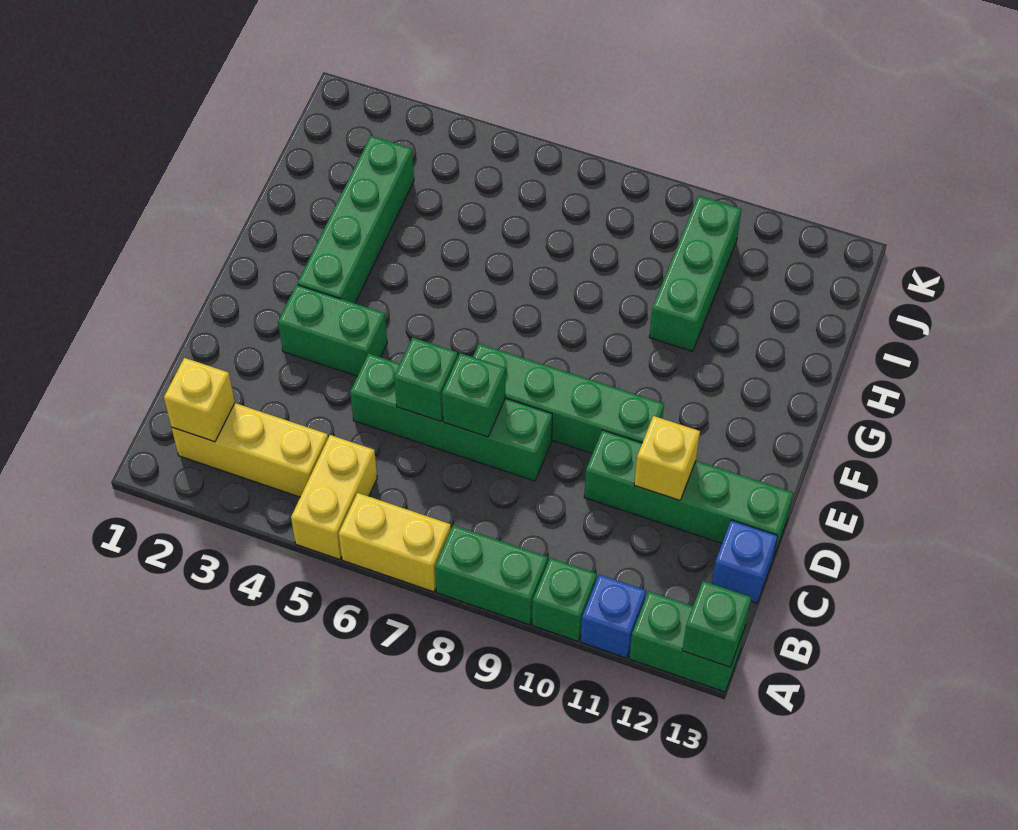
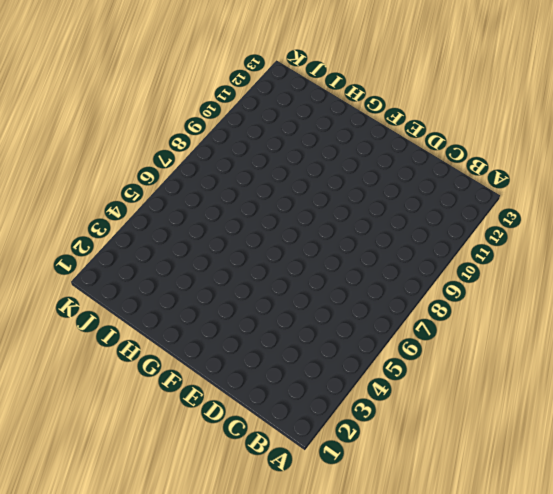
none -> yellow brick A5:B5 level 1
none -> yellow brick A6:A7 level 1
none -> green brick A8:A9 level 1

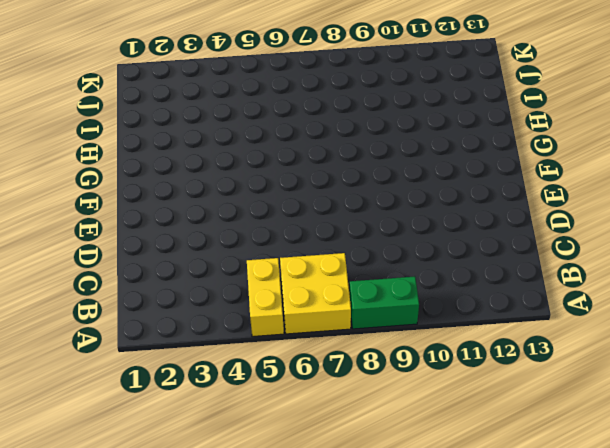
yellow brick A6:B7 level 1 -> yellow brick A6:A7 level 1
none -> green brick A10 level 1
none -> blue brick A11 level 1
none -> green brick A12:A13 level 1

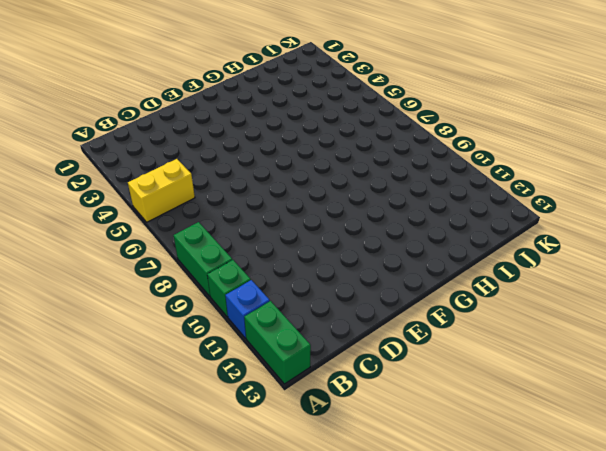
none -> yellow brick A6:A7 level 1
none -> yellow brick B2:B4 level 1
none -> blue brick C13 level 1

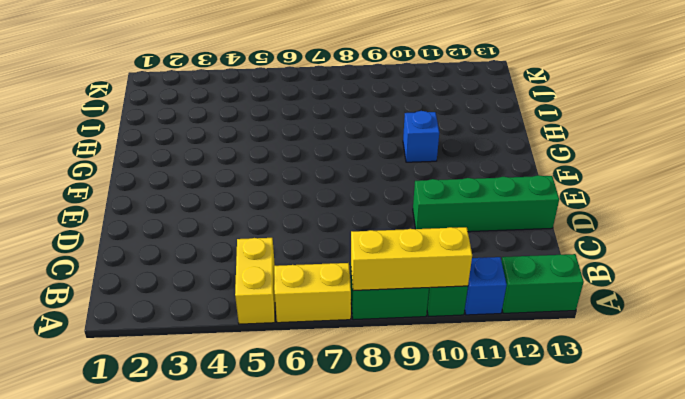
yellow brick A8:A10 level 2 -> yellow brick B2:B4 level 1
blue brick G10 level 1 -> blue brick C13 level 1
none -> green brick D5:D8 level 1
none -> green brick E3:E4 level 1
none -> green brick E7:E10 level 1

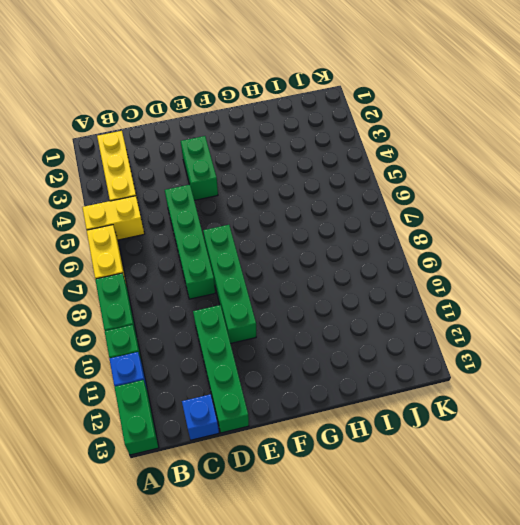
none -> green brick F3:I3 level 1
none -> green brick H10:J10 level 1
none -> green brick A13 level 2

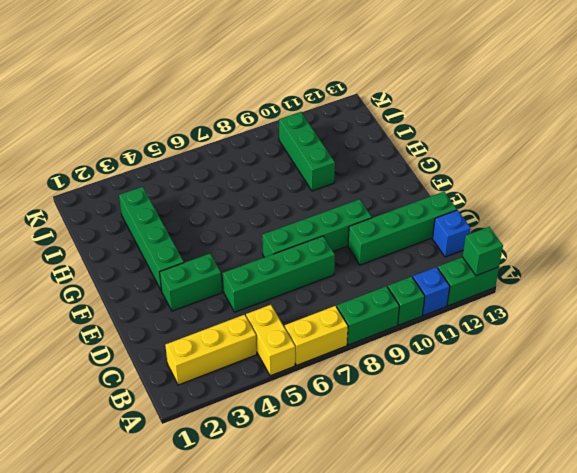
none -> yellow brick B2 level 2
none -> green brick D6 level 2
none -> green brick D7 level 2

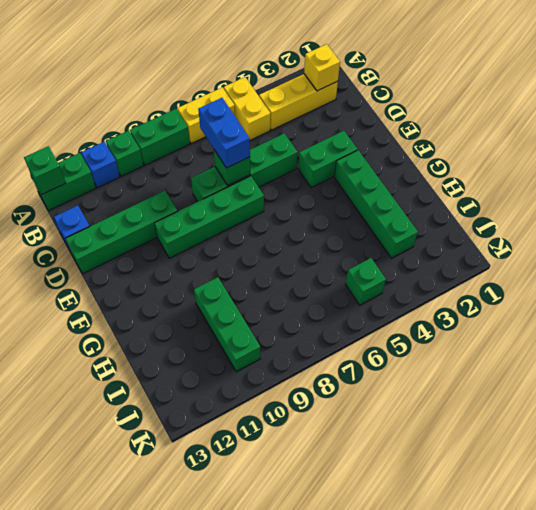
blue brick C7:D7 level 3 -> none
green brick J5 level 1 -> green brick D6 level 2
none -> yellow brick D11 level 2

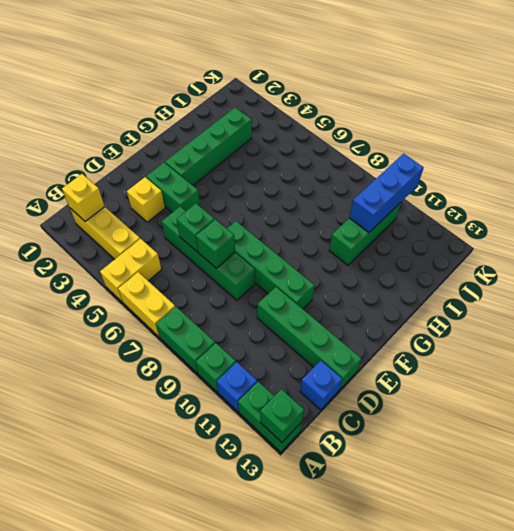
yellow brick D3 level 1 -> yellow brick D11 level 2
blue brick I10:K10 level 2 -> none

